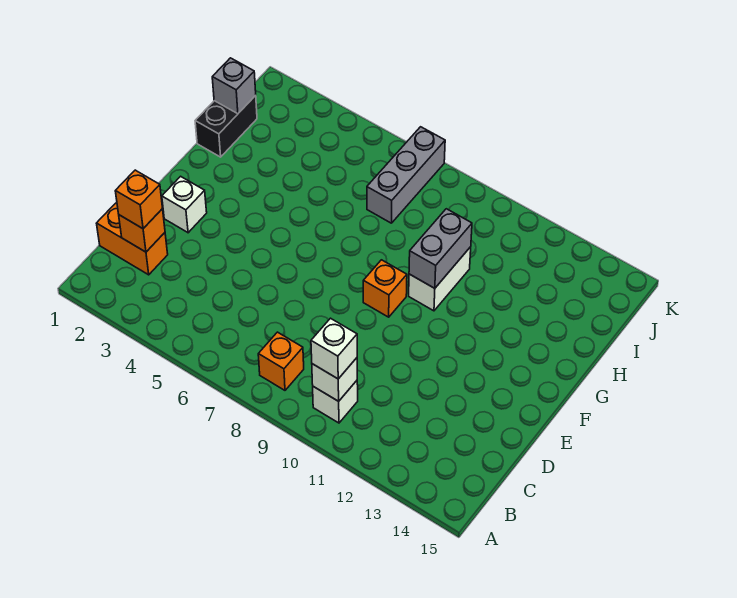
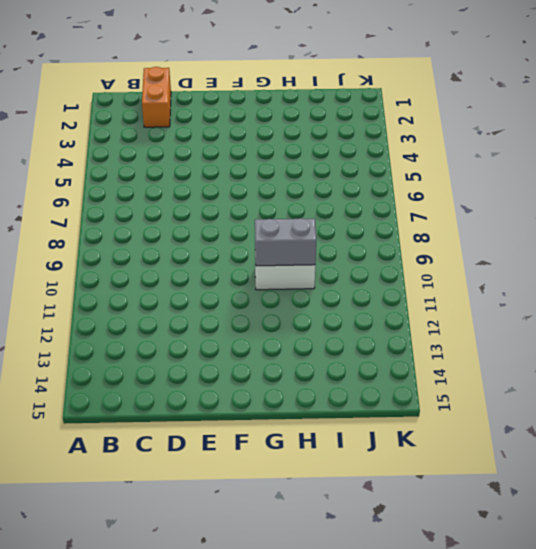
none -> orange brick B8 level 1
none -> white brick B10 level 1
none -> white brick E2 level 1

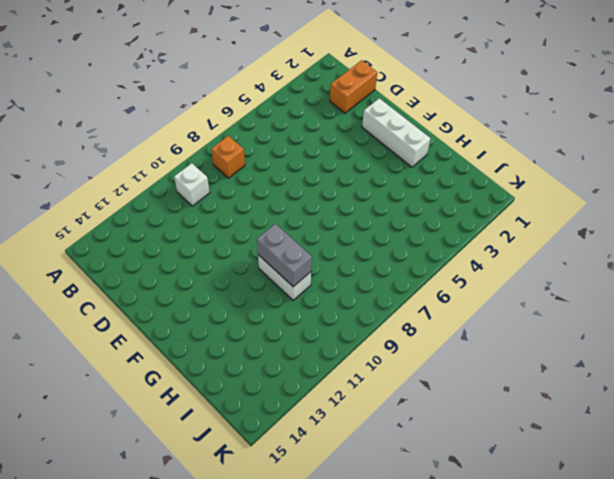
white brick E2:G2 level 1 -> white brick E2 level 1
none -> orange brick F9 level 1
none -> black brick H1:I1 level 1
none -> grey brick I7:K7 level 1

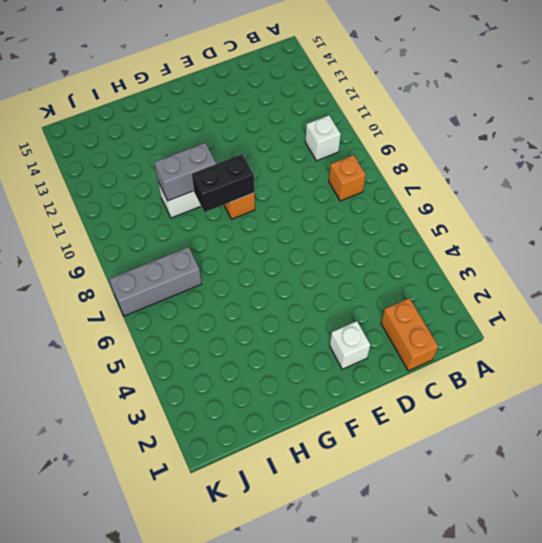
black brick F9:G9 level 2 -> black brick H1:I1 level 1
none -> white brick B10 level 2
none -> orange brick C2 level 2
none -> grey brick I1 level 2

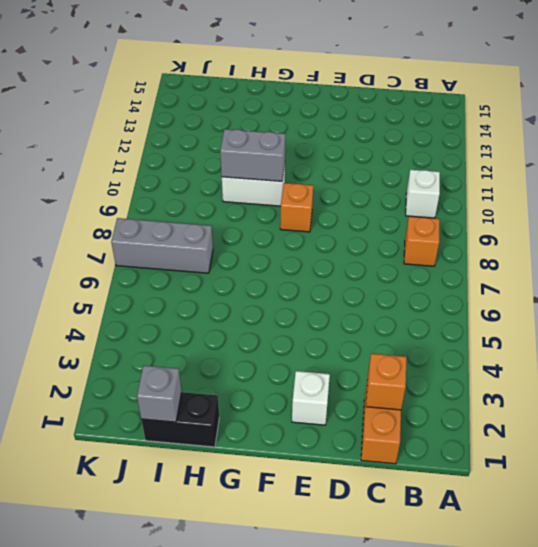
none -> white brick B10 level 2
none -> white brick B10 level 3
none -> orange brick C2 level 3

